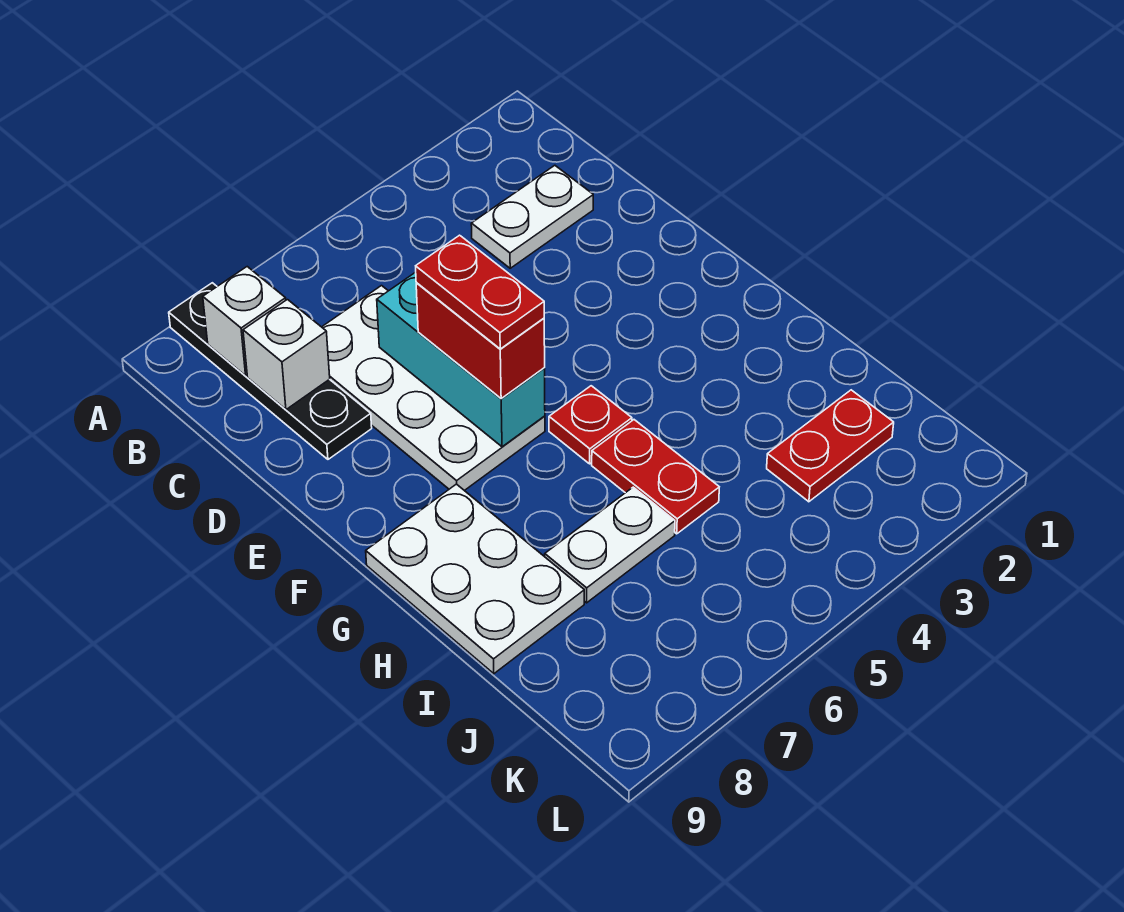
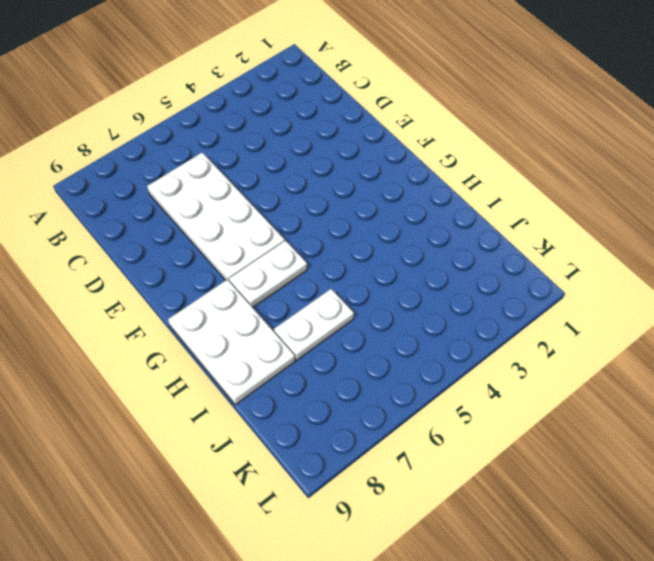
white plate G6:G7 level 1 -> white plate C2:C3 level 1
none -> black plate A8:D8 level 1
none -> red plate G5 level 1
none -> red plate H5:I5 level 1

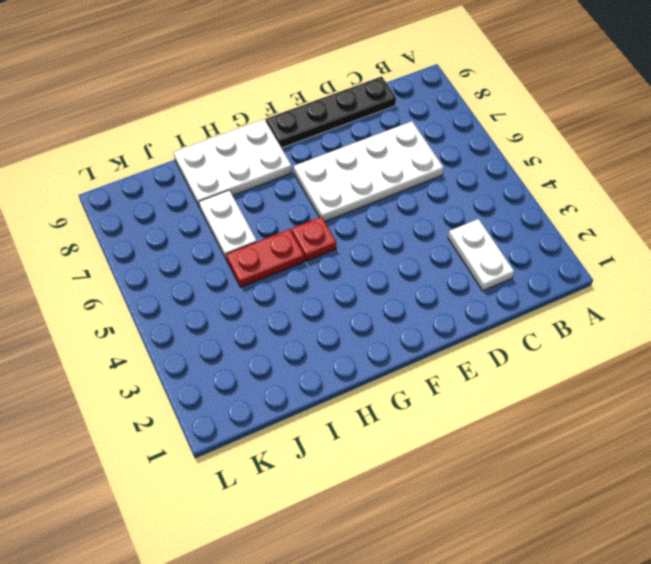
black plate C9:F9 level 1 -> black plate A8:D8 level 1
none -> red plate J2:J3 level 1
none -> white brick B8 level 2
none -> white brick C8 level 2

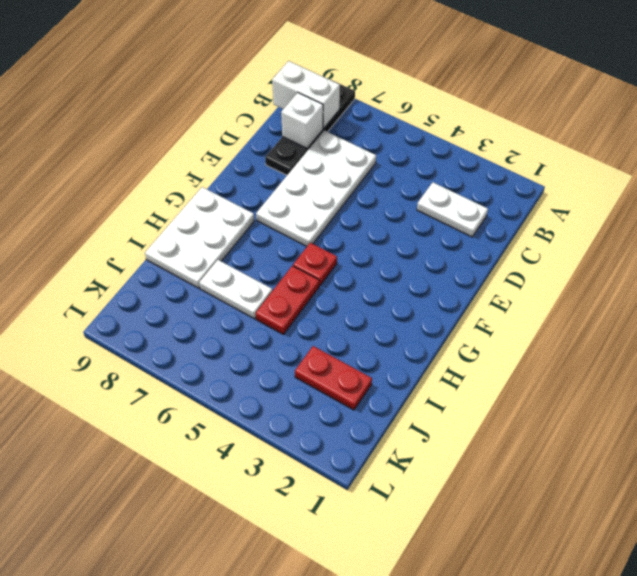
white brick B8:B9 level 2 -> white brick B8 level 2
none -> cyan brick D6:F6 level 2
none -> red brick E6:F6 level 3
none -> red plate E6:F6 level 4

